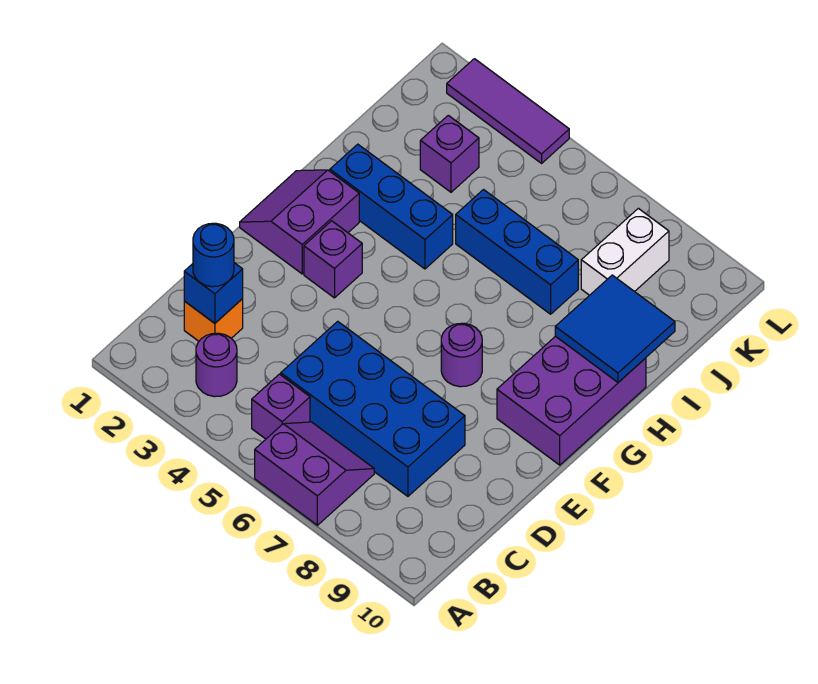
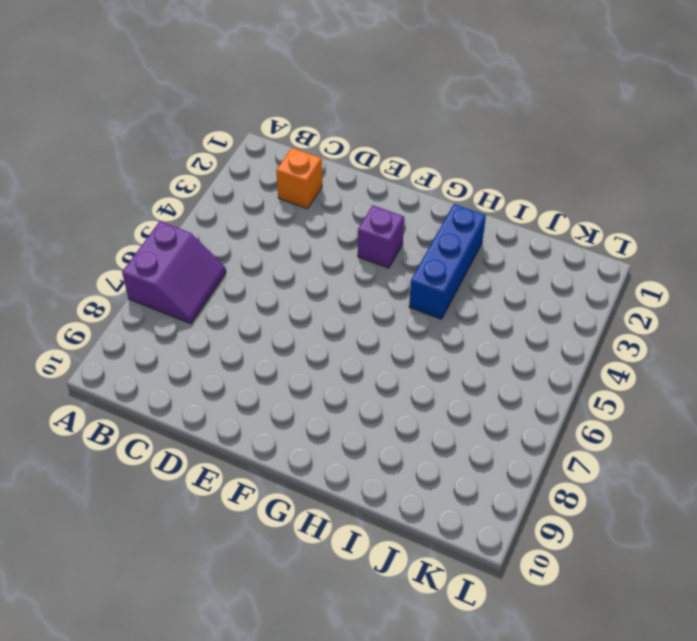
none -> purple round brick B3 level 1
none -> purple brick B5 level 1
none -> blue brick C5:D8 level 1

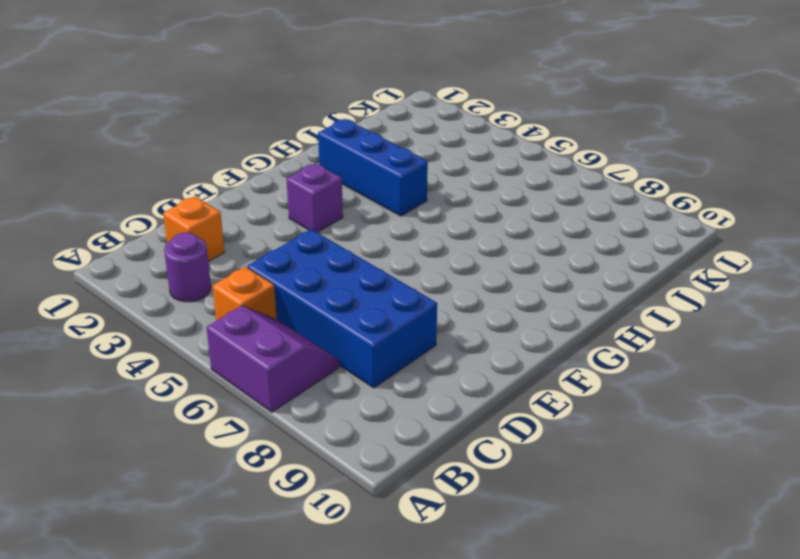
orange brick B5 level 1 -> purple brick B5 level 1
none -> purple slope F1:G2 level 1 top 2
none -> purple round brick F7 level 1
none -> purple brick F9:H10 level 1

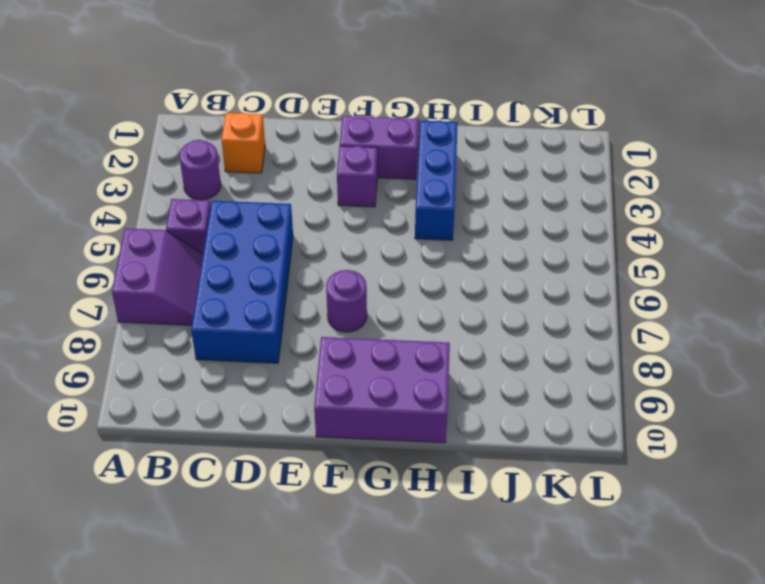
none -> blue brick I5:I7 level 1
none -> purple brick J3 level 1
none -> white brick J8:K8 level 1

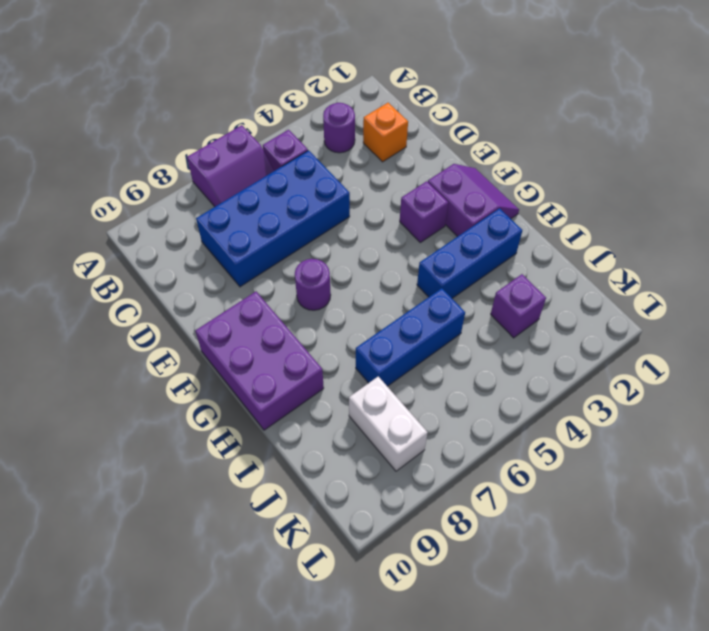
none -> purple tile L2:L4 level 1
none -> blue brick C2 level 2
none -> blue tile H9:I10 level 2

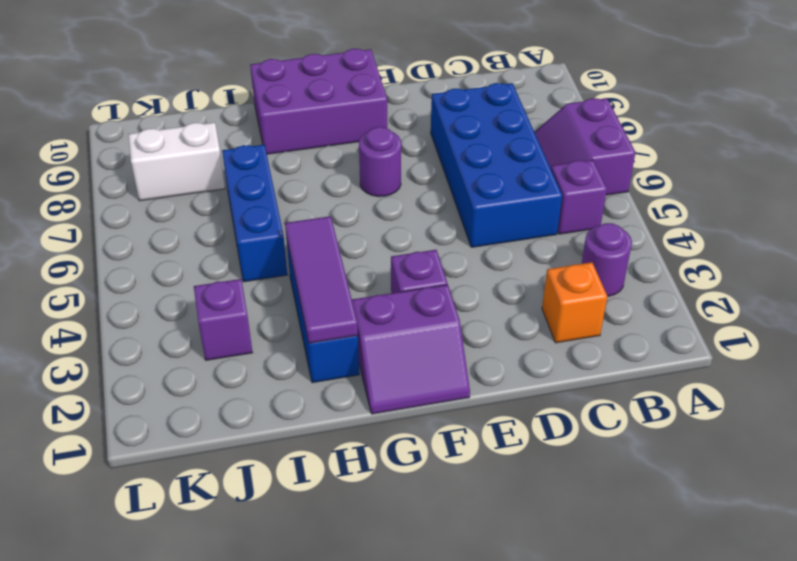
purple tile H2:H4 level 2 -> purple tile L2:L4 level 1
none -> blue brick C2 level 2
none -> blue tile H9:I10 level 2
none -> blue round brick C2 level 3

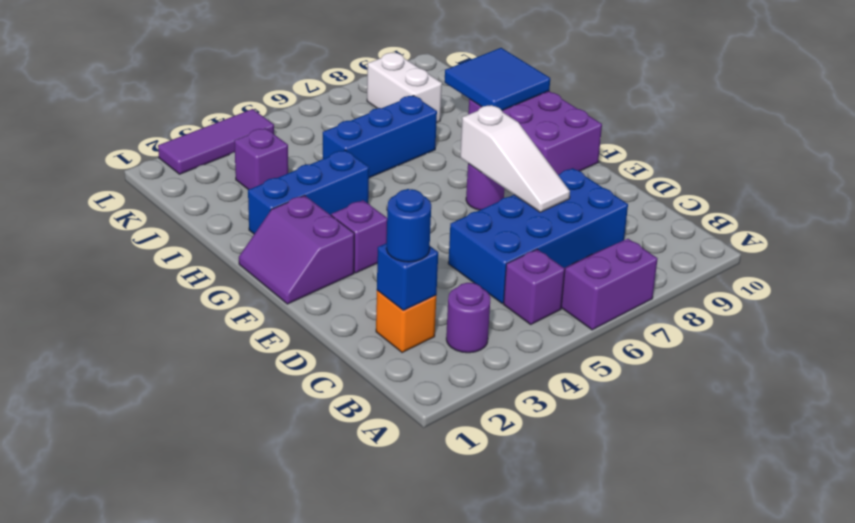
white slope D7:F7 level 2 top F -> none

